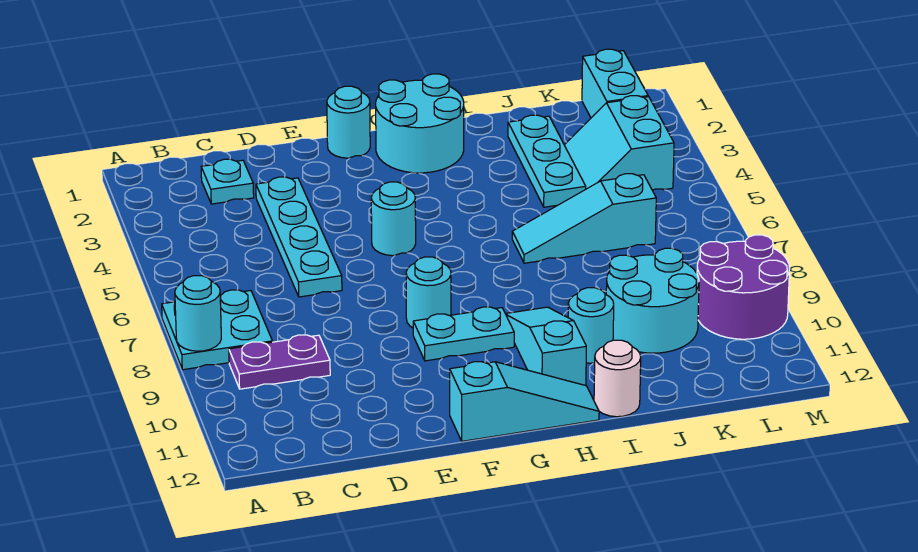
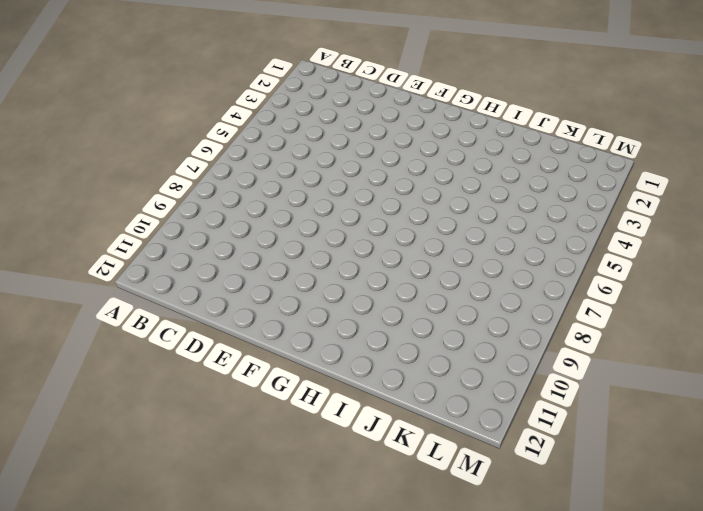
none -> cyan plate A7:B8 level 1
none -> purple plate B9:C9 level 1
none -> cyan plate C2 level 1

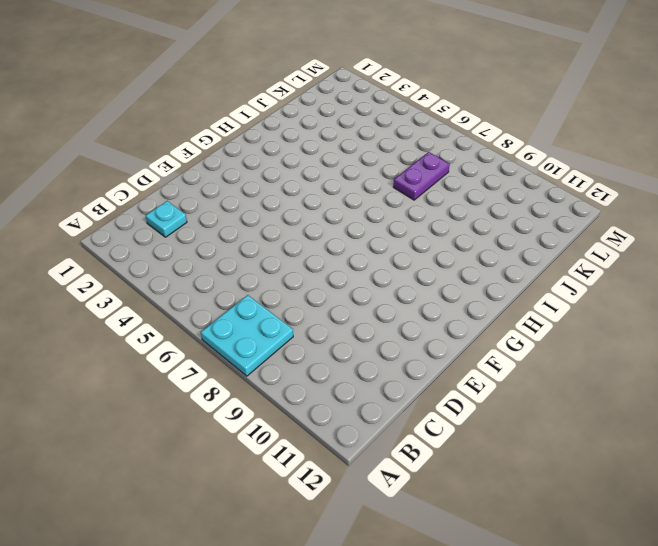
purple plate J7:K7 level 1 -> purple plate B9:C9 level 1
none -> cyan plate D3:D6 level 1
none -> cyan round brick F1 level 1
none -> cyan round brick F5 level 1

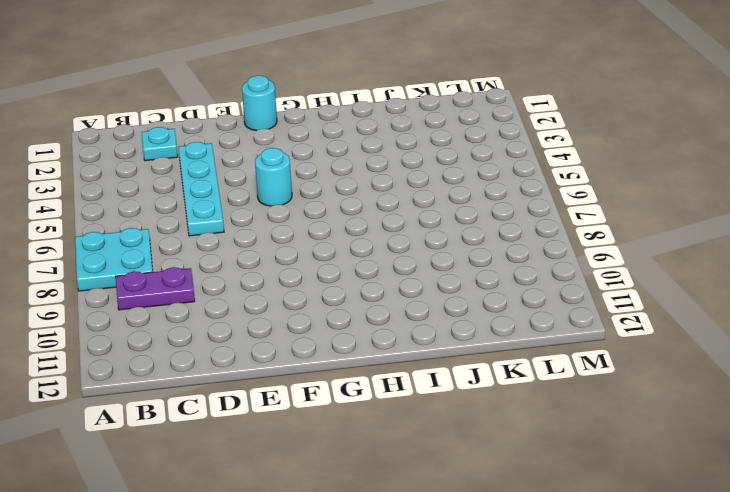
none -> cyan round brick F8 level 1
none -> cyan plate F9:G9 level 1
none -> cyan slope F12:H12 level 1 top F

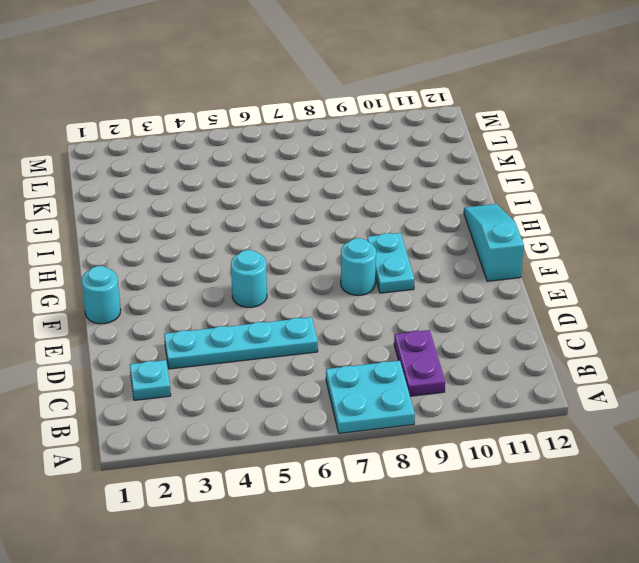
none -> cyan round brick G1:H2 level 1
none -> cyan slope H9:H11 level 1 top 11
none -> cyan slope I6:K6 level 1 top K

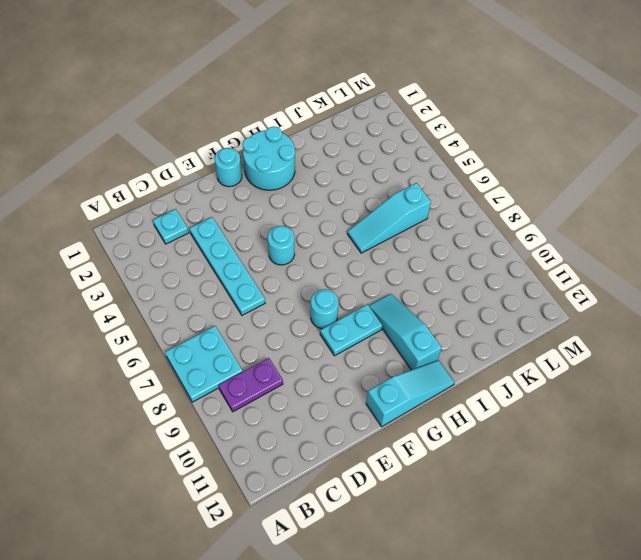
none -> cyan round brick I10 level 1
none -> white round brick I12 level 1
none -> cyan plate J2:J4 level 1

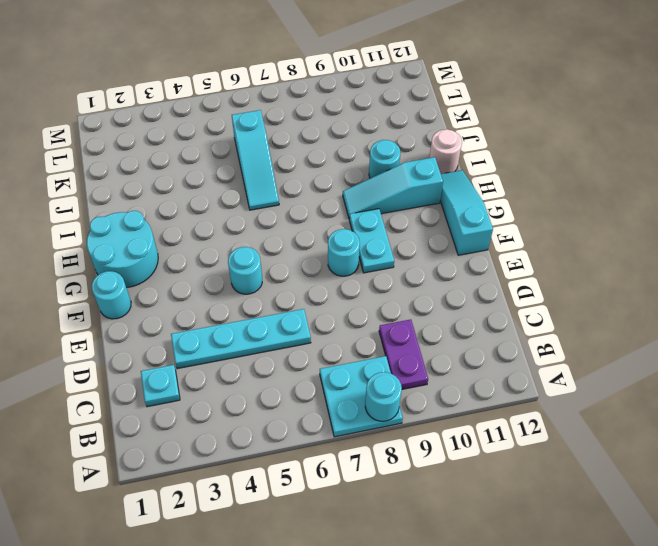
none -> cyan plate J2:J4 level 1
none -> cyan round brick J9:K10 level 1
none -> cyan slope K3:L4 level 1 top L

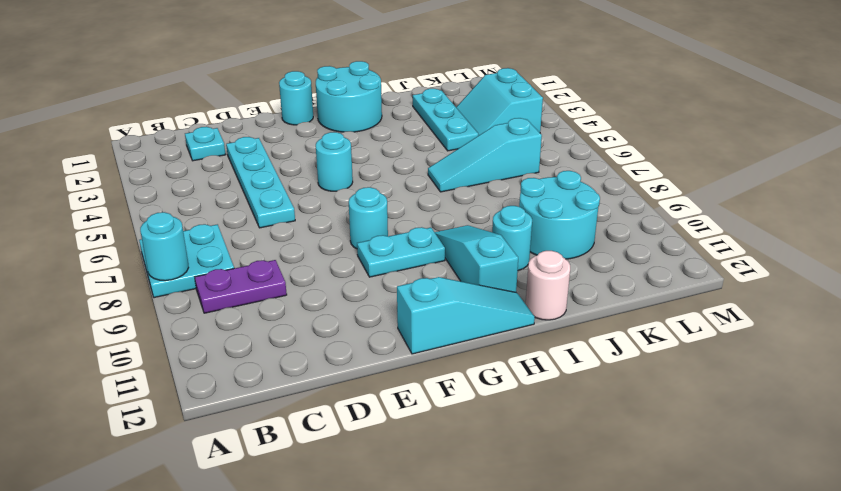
none -> cyan brick L1:L2 level 1
none -> purple round brick L9:M10 level 1

